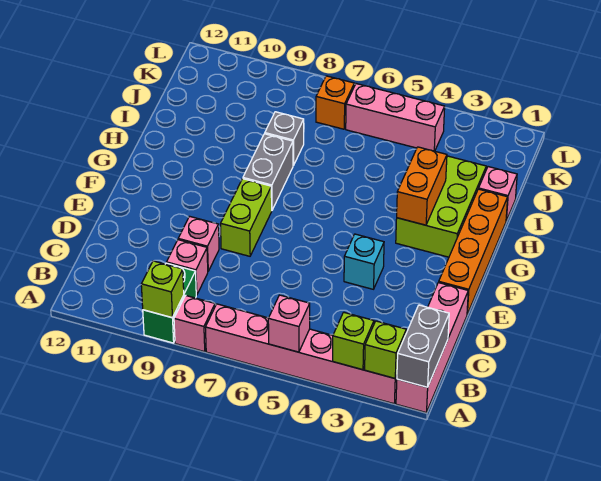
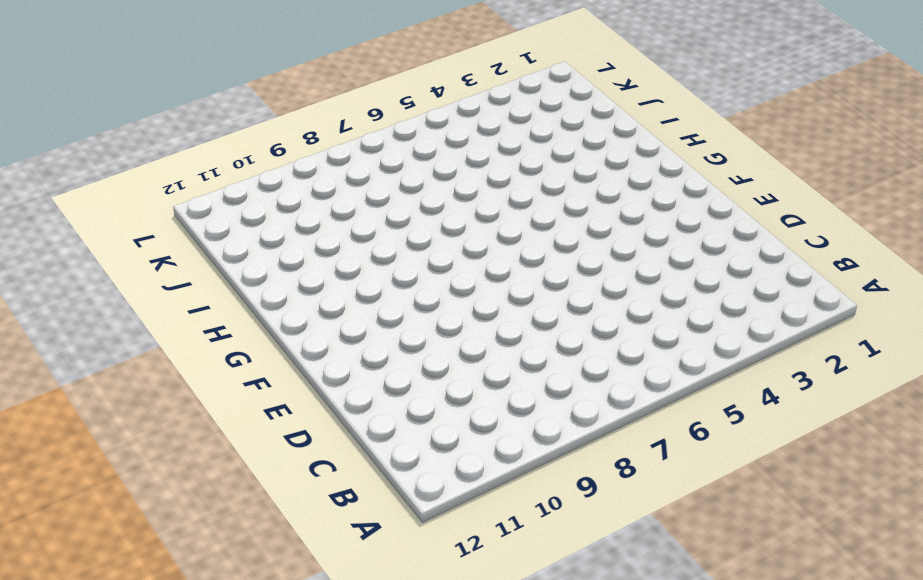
none -> pink brick A1:D1 level 1
none -> pink brick A2:A7 level 1
none -> pink brick A8 level 1

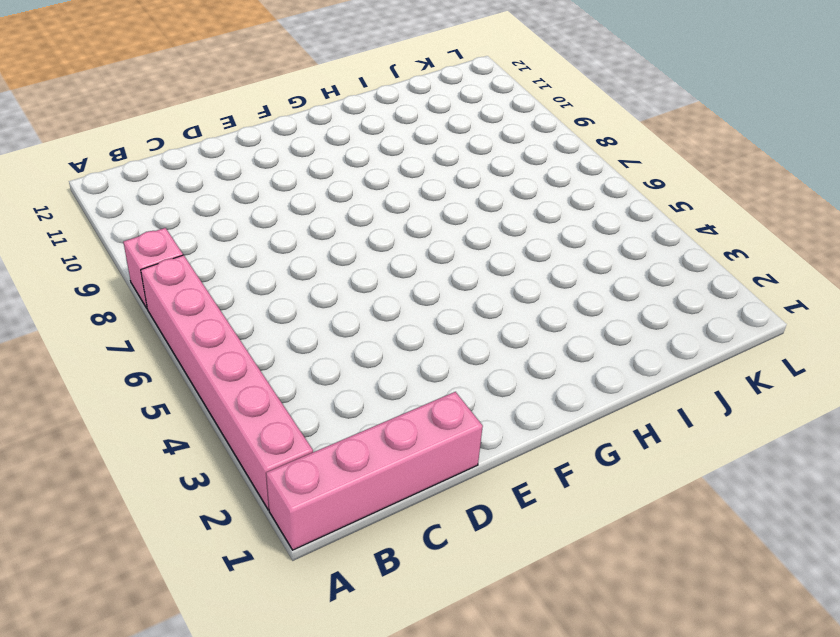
none -> green brick A9:B9 level 1
none -> pink brick C9 level 1
none -> pink brick D9 level 1

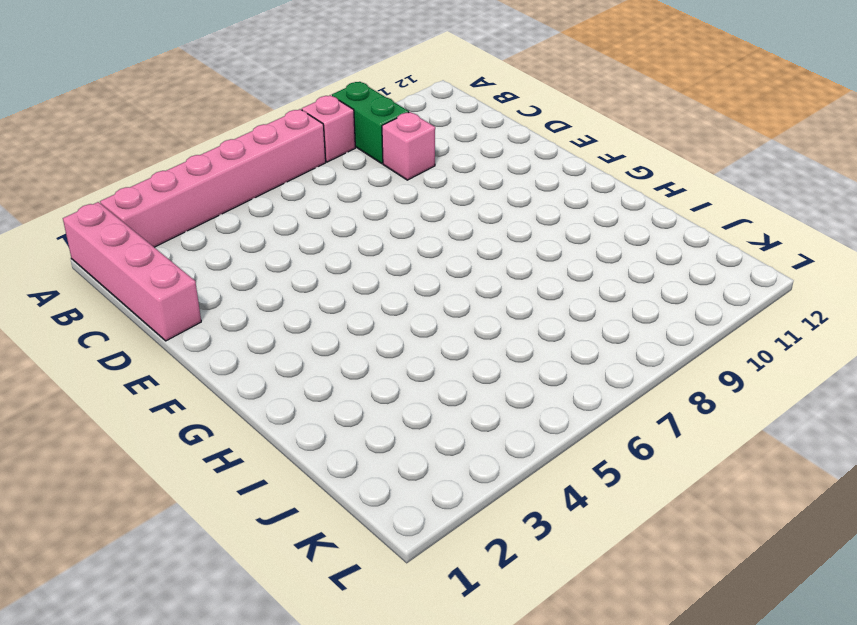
none -> pink brick D9 level 1
none -> orange brick E1:H1 level 1
none -> cyan brick E4 level 1

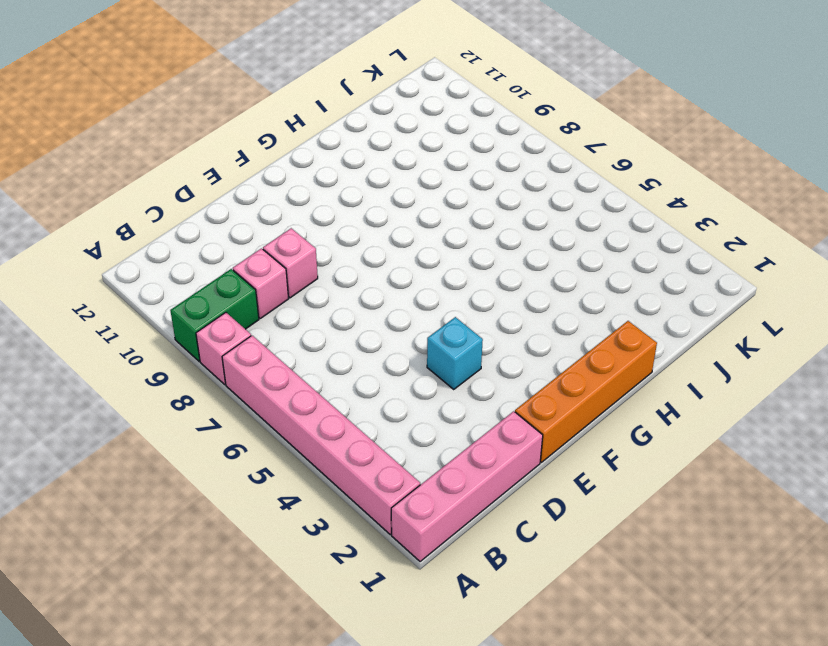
none -> lime brick E8:F8 level 1
none -> lime brick G2:I3 level 1
none -> grey brick G8:H8 level 1

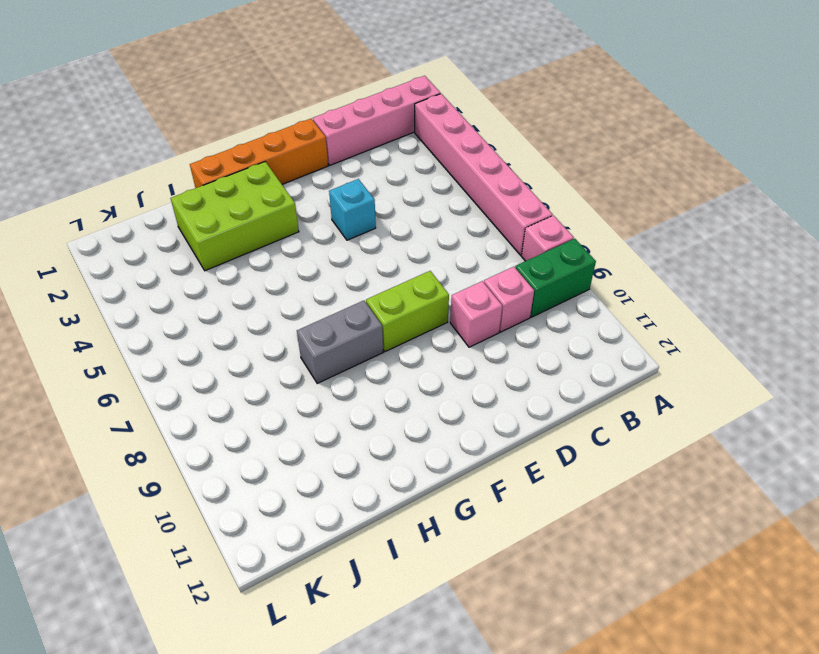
none -> pink brick I1 level 1
none -> grey brick I8 level 1
none -> pink brick K4:K6 level 1

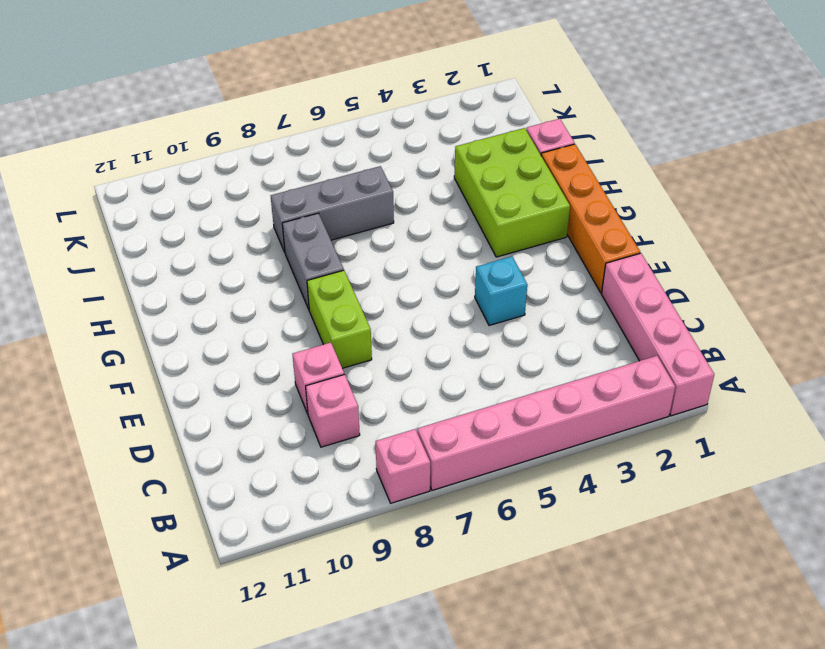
grey brick I6:I8 level 1 -> grey brick I8 level 1
none -> green brick A9:B9 level 1
none -> pink brick K4:K6 level 1
none -> orange brick K7 level 1

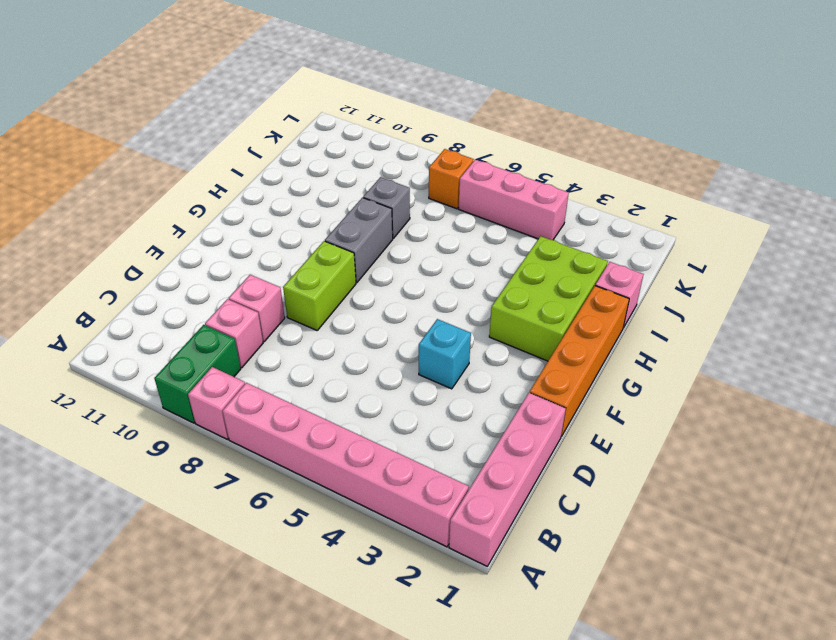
none -> grey brick A1:B1 level 2
none -> lime brick A2 level 2
none -> lime brick A3 level 2

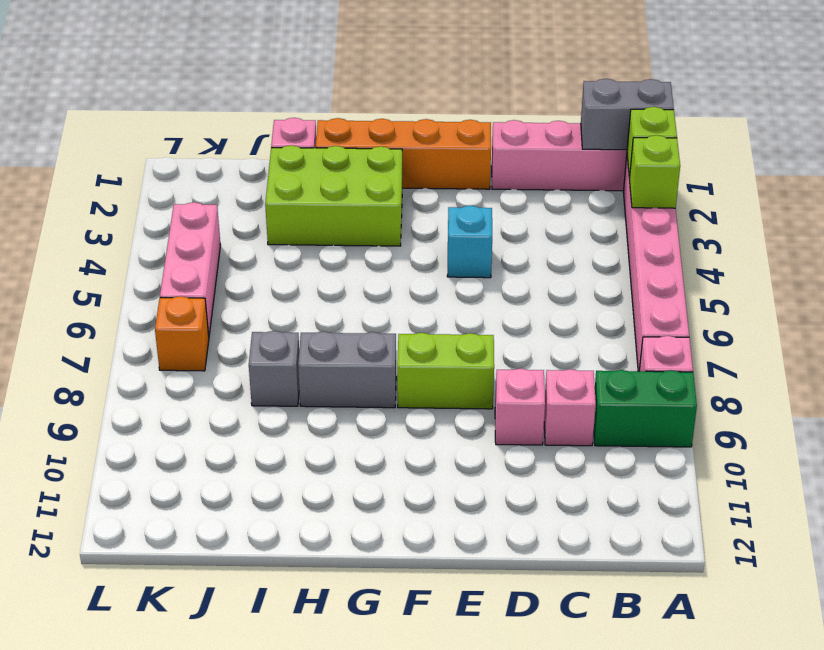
none -> pink brick A5 level 2
none -> lime brick A9 level 2
none -> orange brick G3:H3 level 2

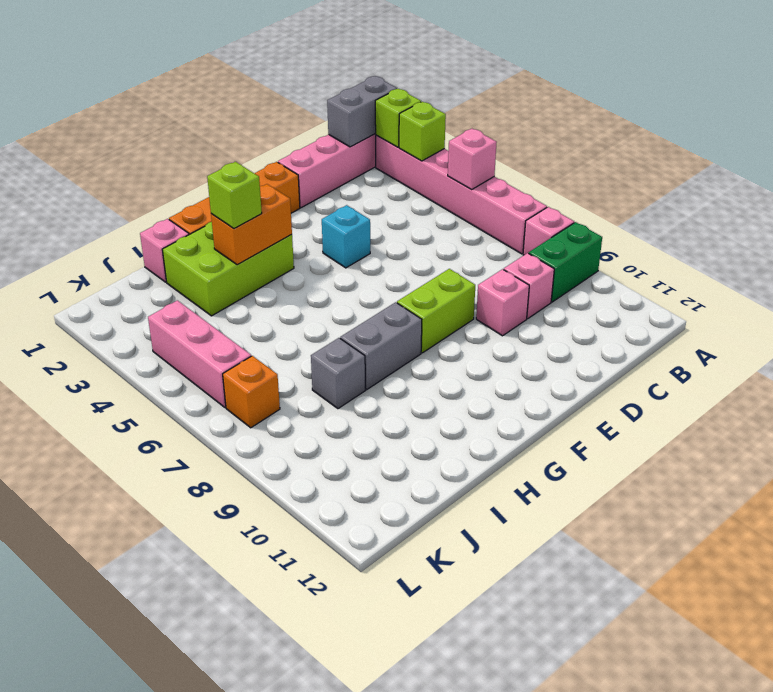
lime brick H3 level 3 -> lime brick A9 level 2

